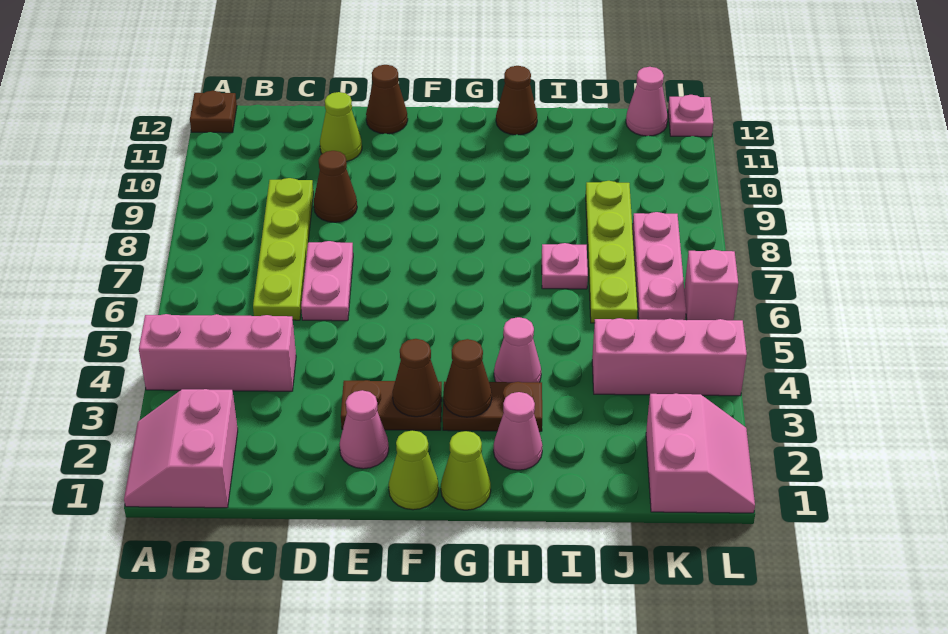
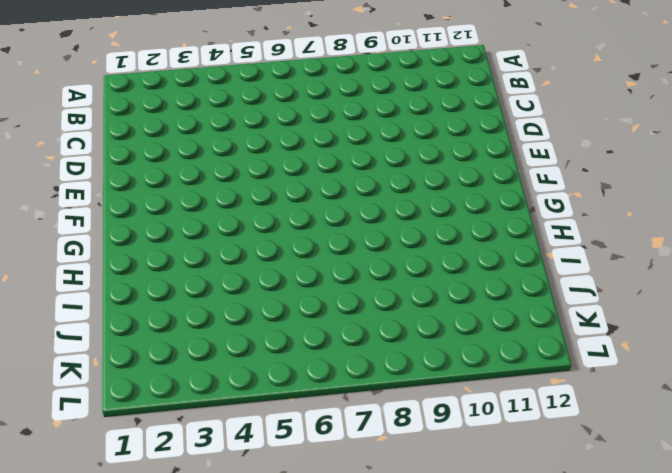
none -> pink slope A1:B2 level 1 top B
none -> pink brick A4:C4 level 1
none -> brown plate A12 level 1

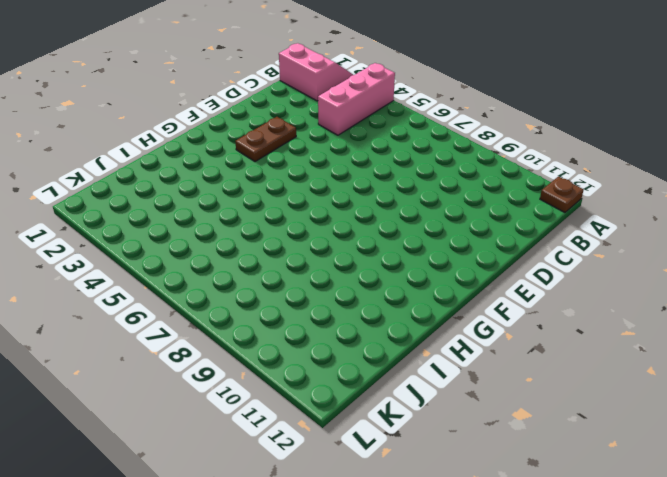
none -> lime plate C6:C9 level 1
none -> pink plate D6:D7 level 1
none -> brown cone D9 level 1

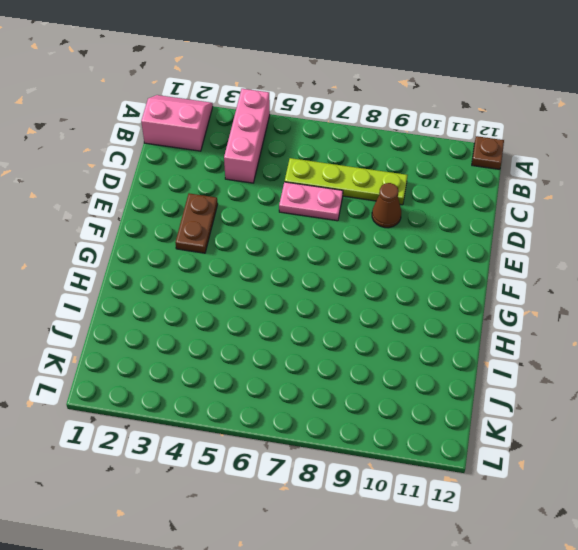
none -> lime cone D11 level 1
none -> pink cone E2 level 1
none -> brown cone E12 level 1

